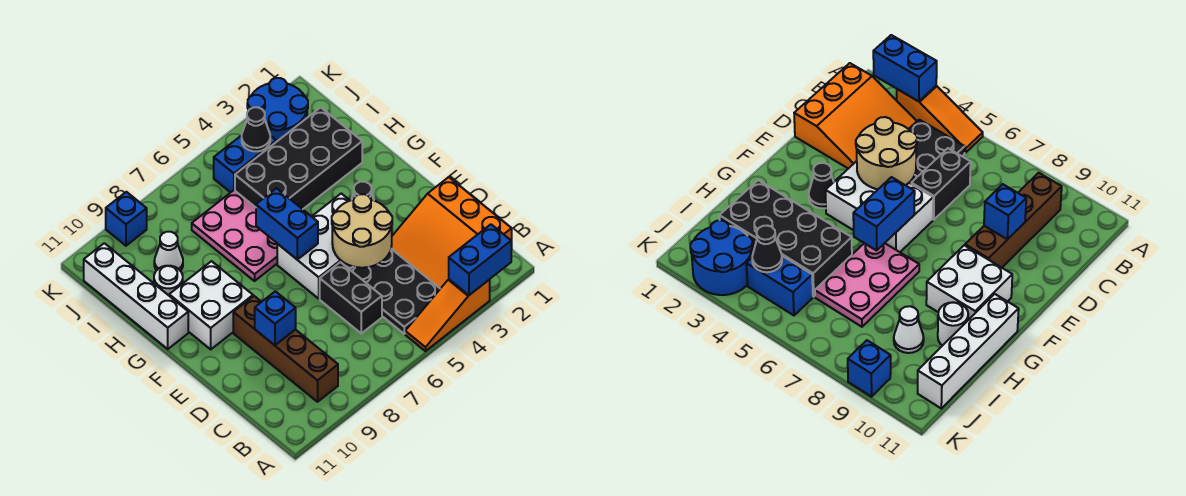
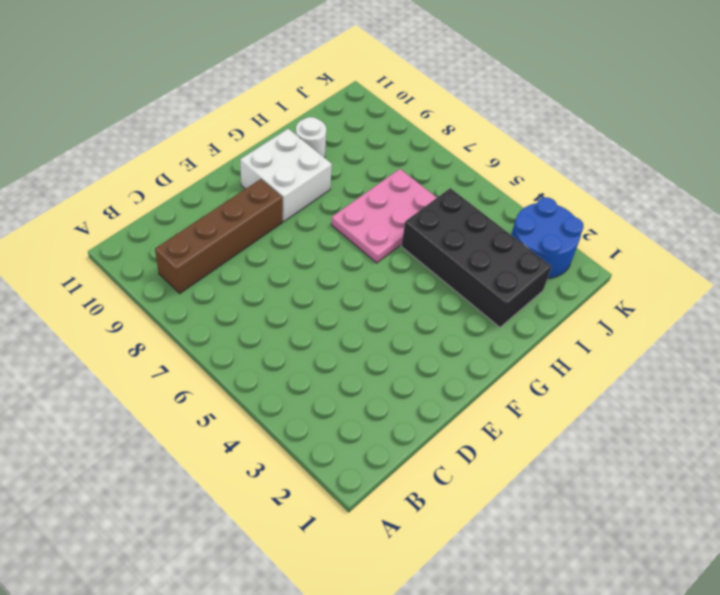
none -> orange slope A3:A5 level 1 top 3
none -> orange slope B1:D3 level 1 top 1
none -> black plate B4:D5 level 1

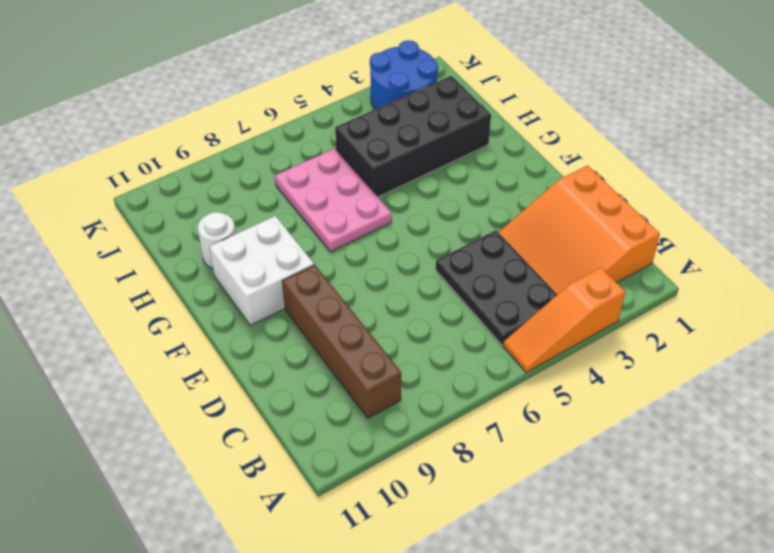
none -> black brick C6:D6 level 1
none -> white brick E4:F6 level 1
none -> black cone F3 level 1

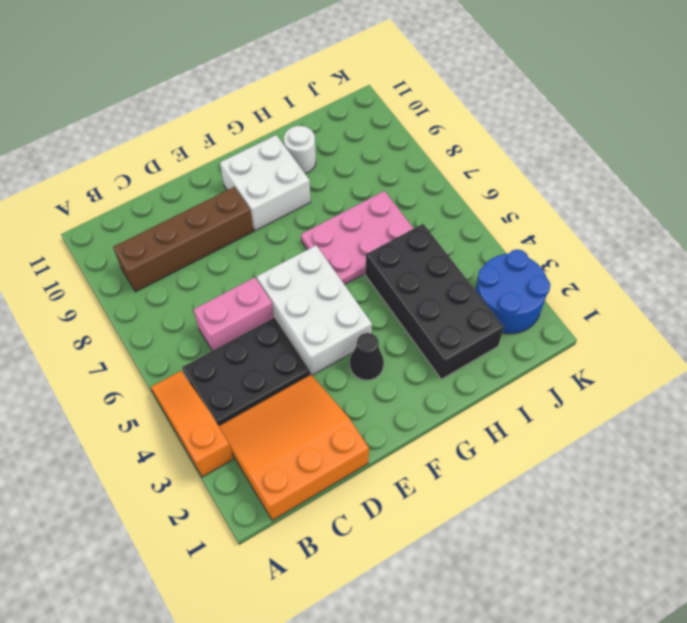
pink brick C6:D6 level 1 -> black brick C6:D6 level 1
none -> white brick G11:J11 level 1
none -> white cone I9 level 1
none -> blue brick J4:J5 level 1

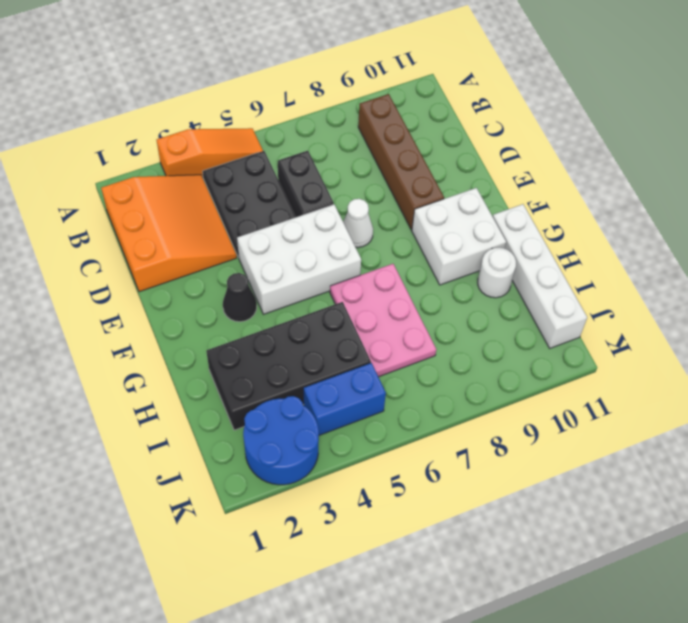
white cone E7 level 1 -> white cone I9 level 1
none -> blue brick K9 level 1
none -> blue brick A2:A3 level 2
none -> tan round brick D4:E5 level 2

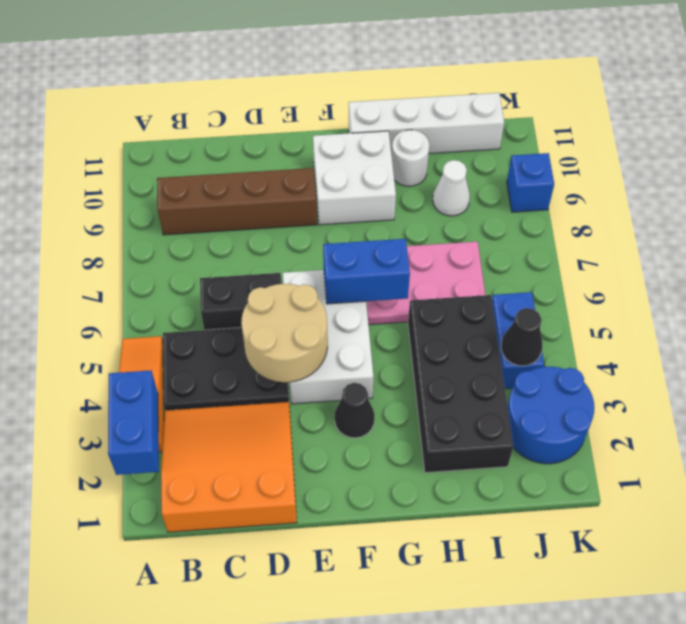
none -> blue brick D9 level 2

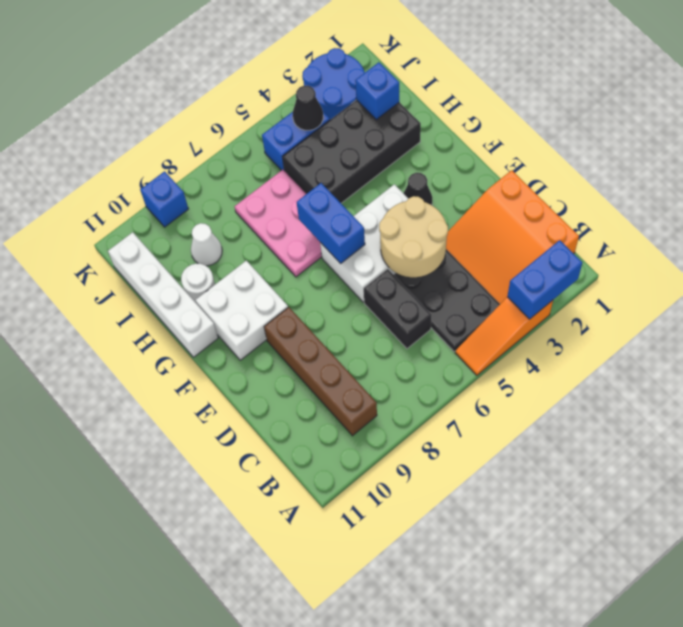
blue brick I2 level 2 -> blue brick D9 level 2

